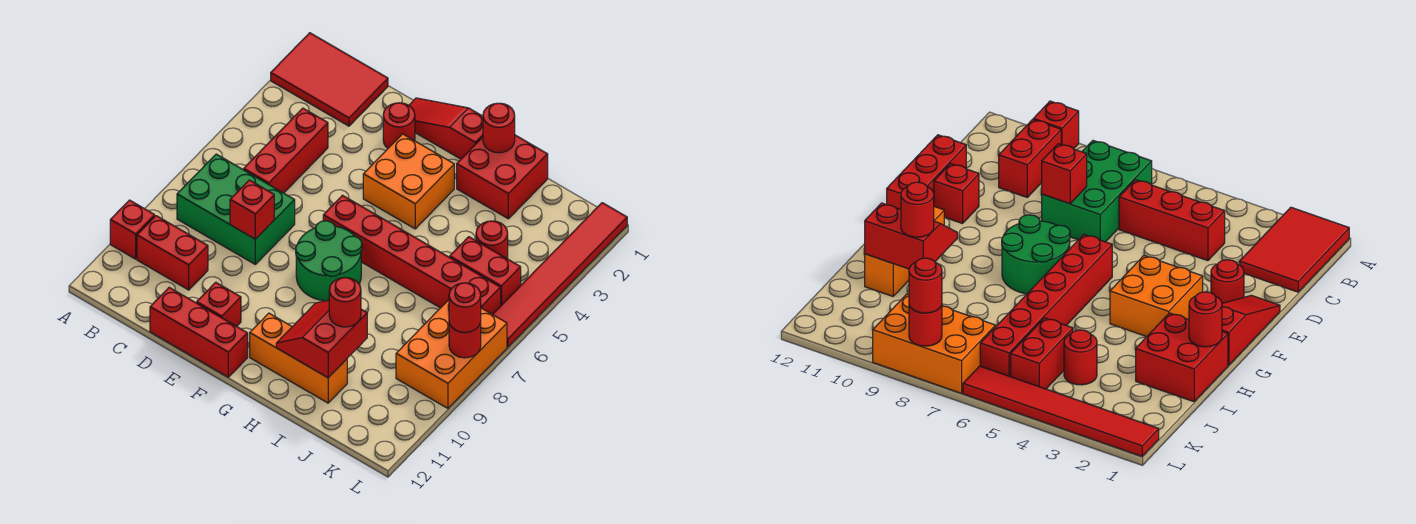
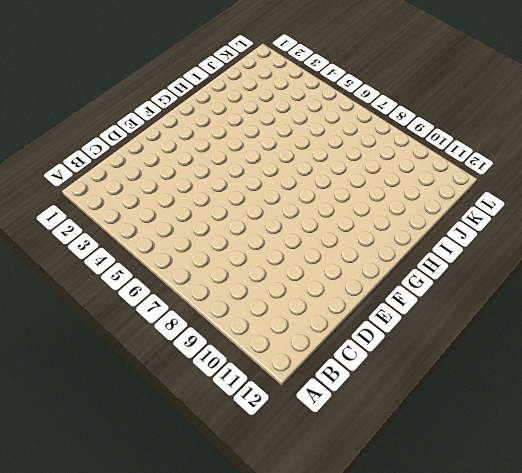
none -> red tile A1:C2 level 1
none -> red brick A10 level 1
none -> green brick B7:D8 level 1

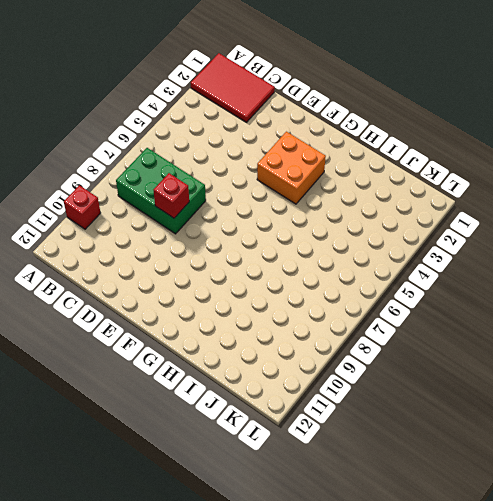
none -> red brick B10:C10 level 1
none -> red brick C4:C6 level 1
none -> red brick D12:F12 level 1

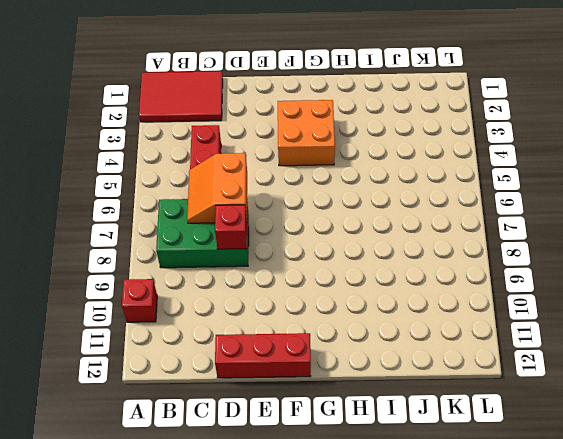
orange slope C6:D7 level 2 top D -> none
none -> red brick B10:C10 level 1
none -> red slope E1:G1 level 1 top G
none -> red round brick E2 level 1

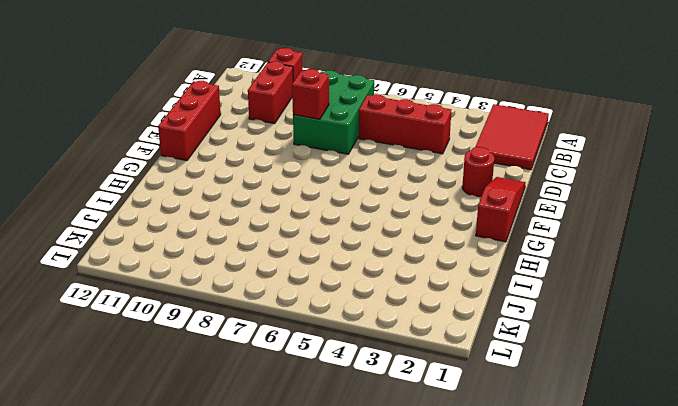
none -> red brick E11 level 1
none -> orange brick F3:G4 level 1
none -> red brick F6:K6 level 1

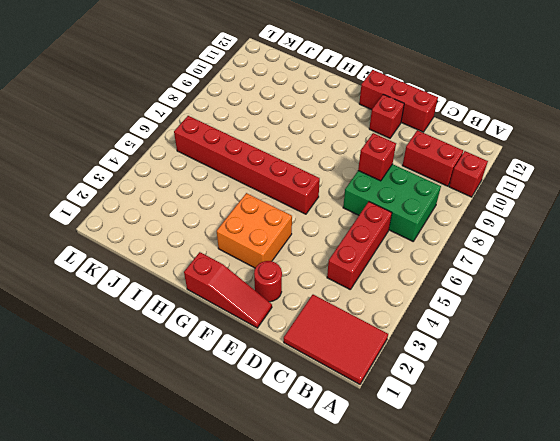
none -> green round brick F7:G8 level 1
none -> orange brick G11:I11 level 1
none -> red brick H1:I2 level 1

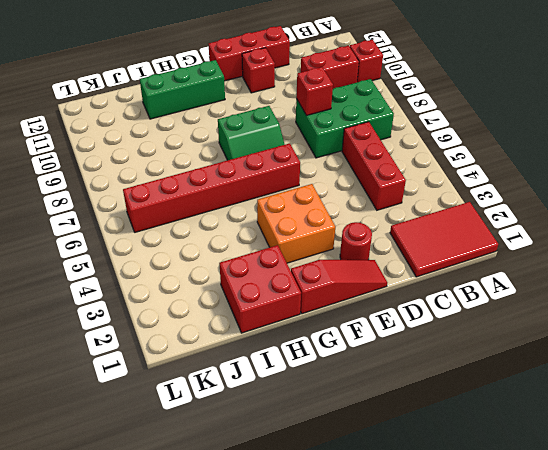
green slope F7:G8 level 1 top 8 -> green round brick F7:G8 level 1
green brick G11:I11 level 1 -> orange brick G11:I11 level 1
none -> red round brick J4 level 1
none -> red brick J5:K5 level 1
none -> orange brick K7:L9 level 1

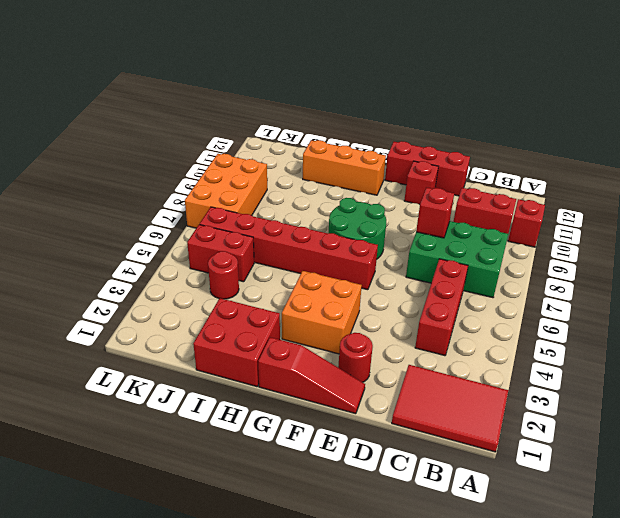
none -> red tile L1:L6 level 1
none -> red round brick H1 level 2
none -> red slope H10:I11 level 2 top I

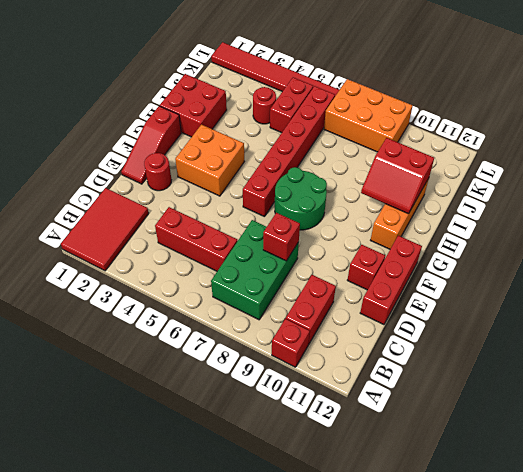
none -> red round brick H1 level 2
none -> red round brick L8 level 2
none -> red round brick I10 level 3

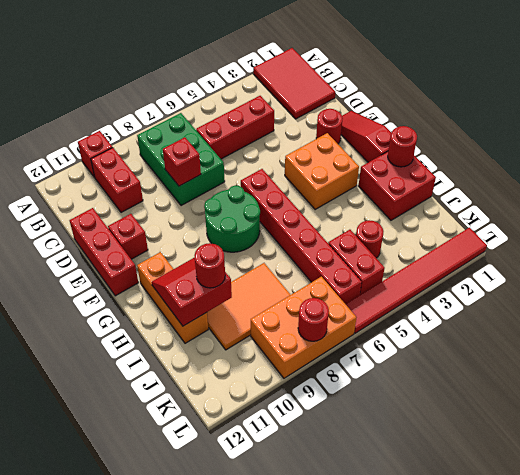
orange tile I8:J10 level 1 -> none
none -> red round brick L8 level 3

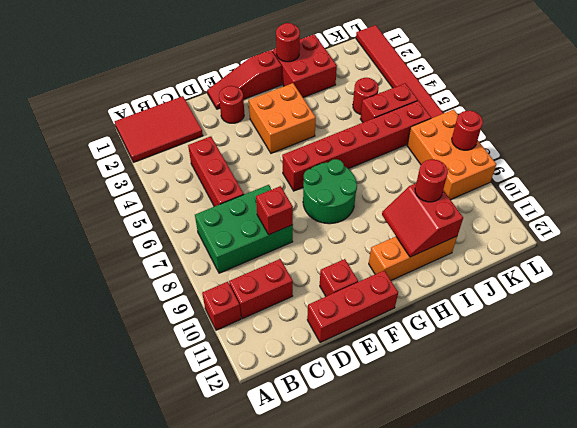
none -> red round brick L8 level 3

